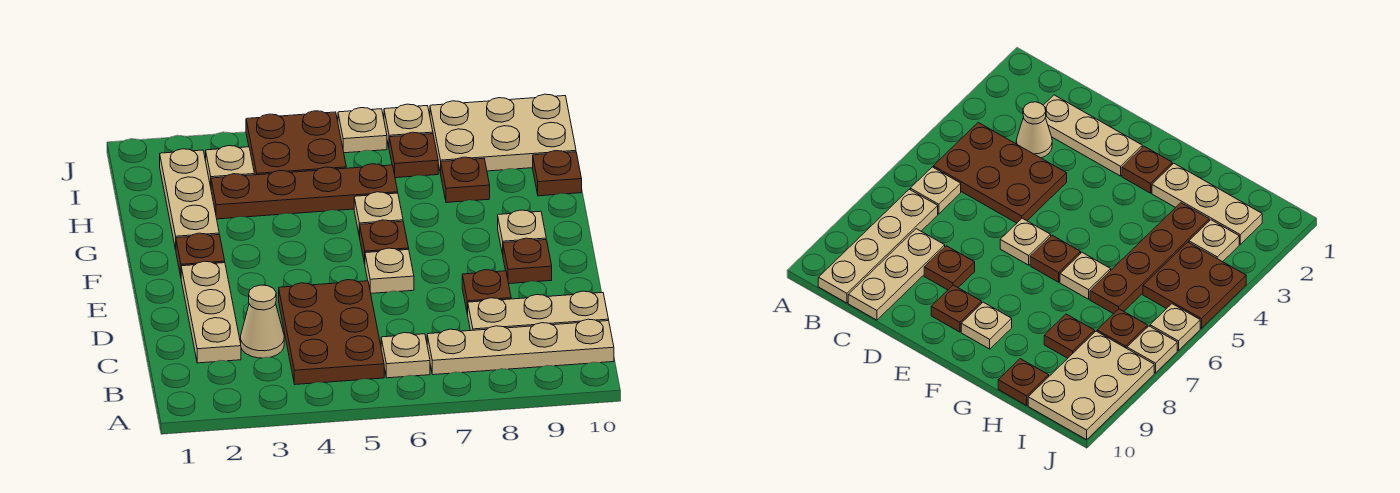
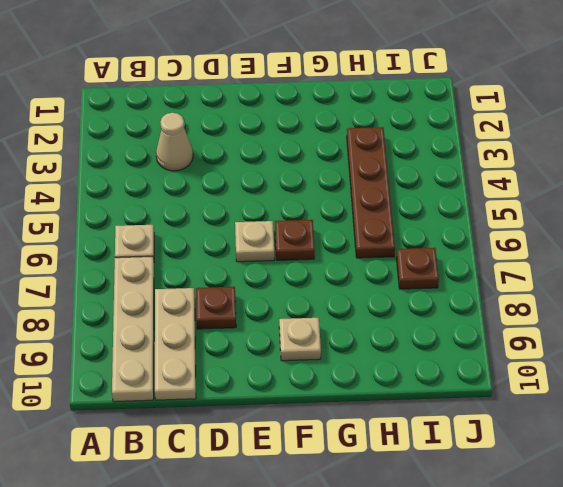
none -> brown plate B4:D5 level 1
none -> tan plate C2:E2 level 1
none -> brown plate E9 level 1

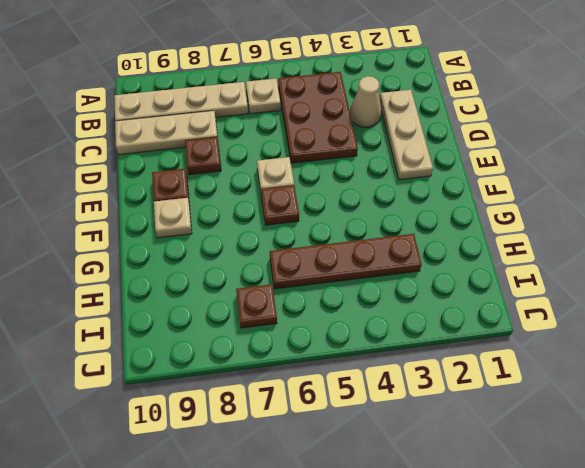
none -> brown plate F2 level 1
none -> tan plate G2:I2 level 1
none -> tan plate G6 level 1

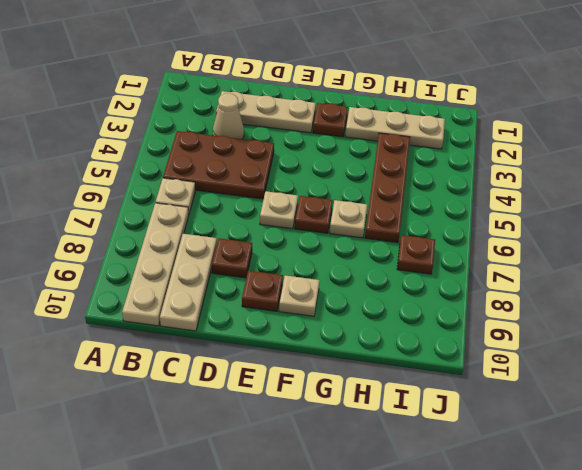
none -> brown plate H8 level 1
none -> brown plate H10 level 1
none -> tan plate I3 level 1

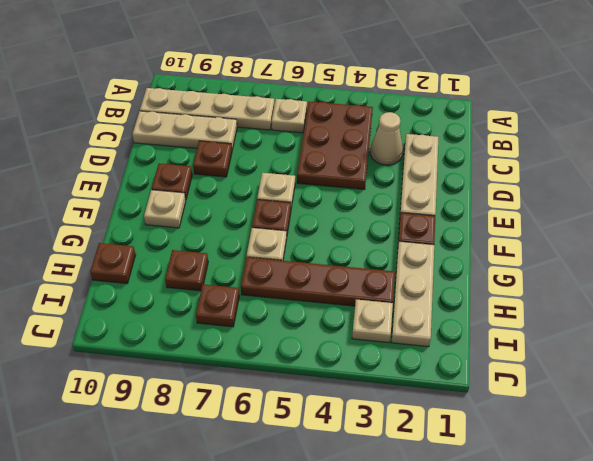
none -> brown plate I4:J5 level 1
none -> tan plate I8:J10 level 1
none -> tan plate J6 level 1

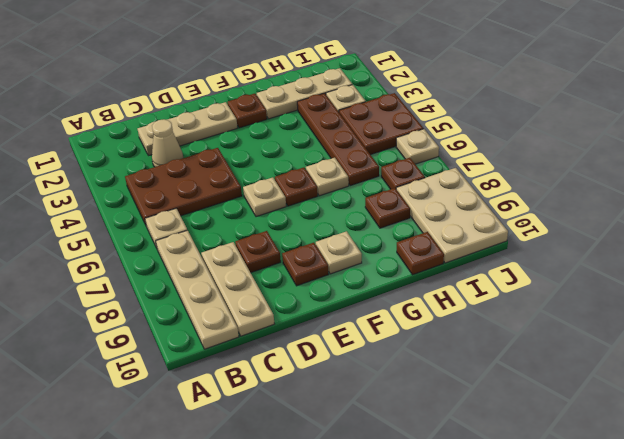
none -> tan plate J7 level 1

